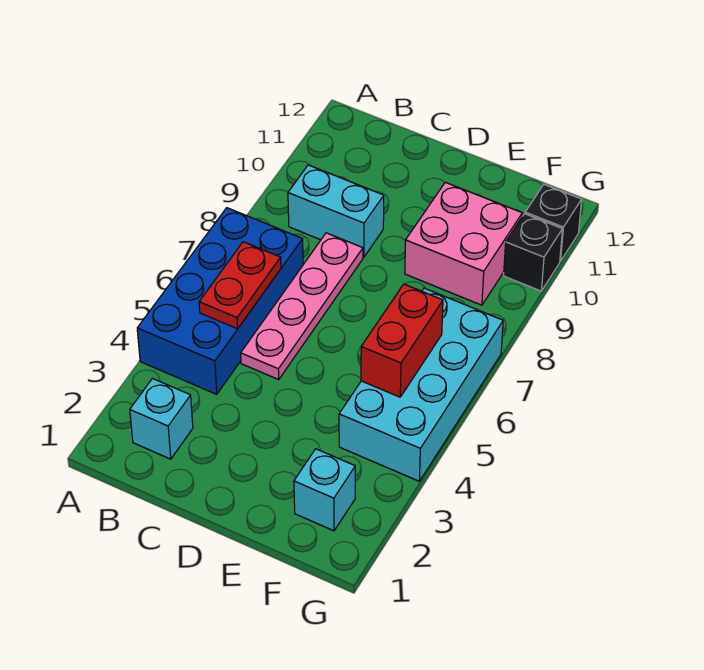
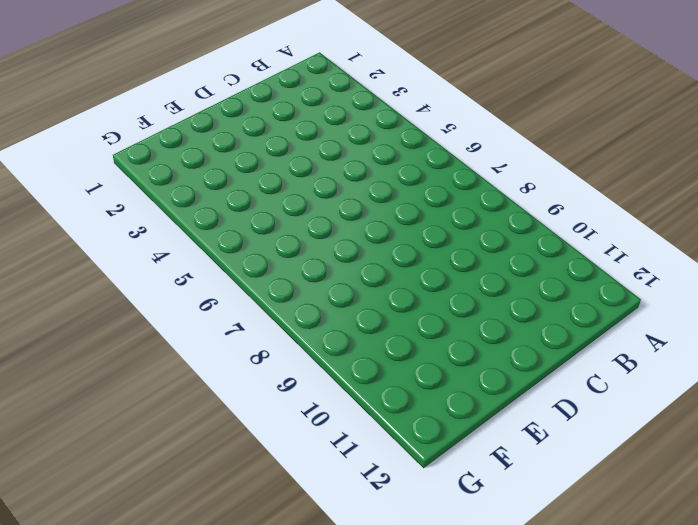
none -> blue brick A4:B7 level 1
none -> cyan brick B2 level 1

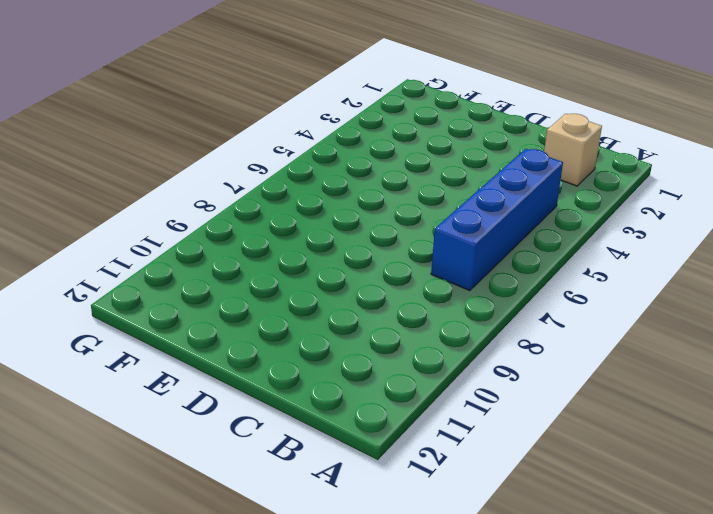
tan brick B2 level 1 -> cyan brick B2 level 1
blue brick B4:B7 level 1 -> blue brick A4:B7 level 1
none -> cyan brick B9:C9 level 1
none -> pink plate C5:C8 level 1

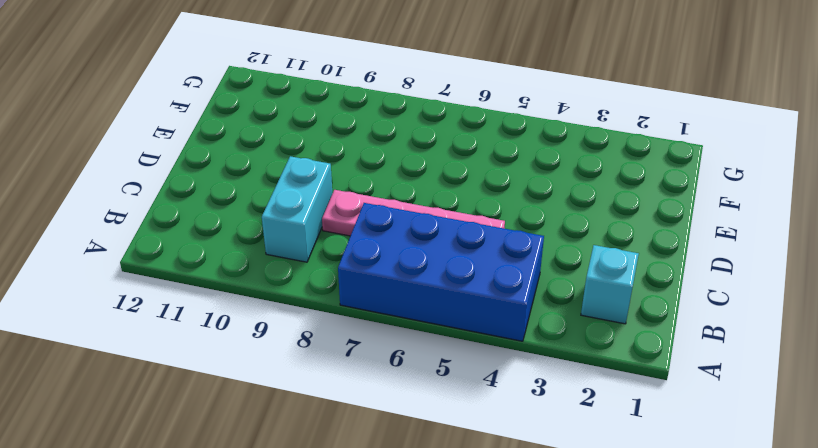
none -> pink brick E9:F10 level 1
none -> cyan brick F2 level 1

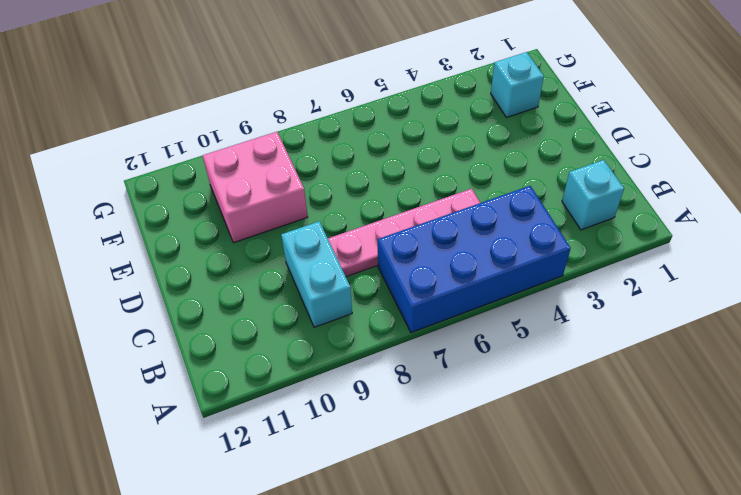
none -> cyan brick F4:G7 level 1
none -> black brick G10 level 1

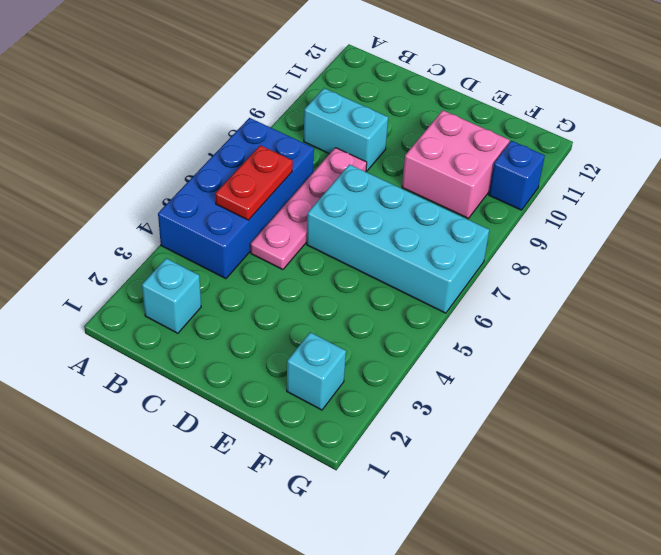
cyan brick D6:G7 level 1 -> cyan brick F4:G7 level 1
blue brick G10 level 1 -> black brick G10 level 1
none -> black brick G11 level 1
none -> red brick F5:F6 level 2

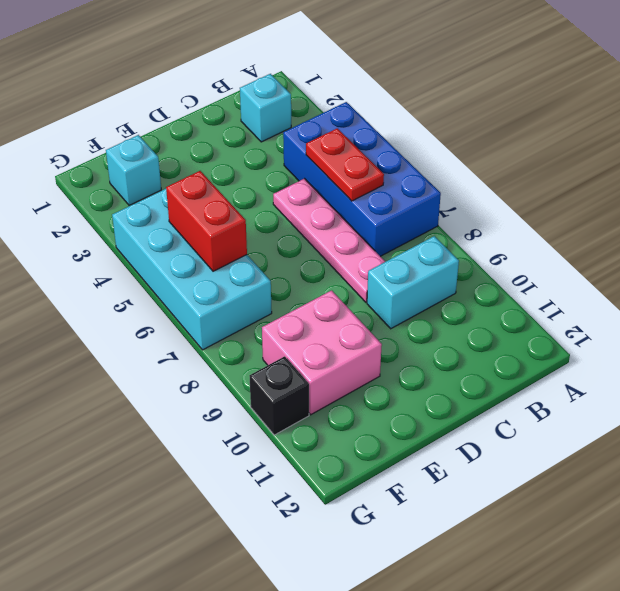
none -> black brick G11 level 1

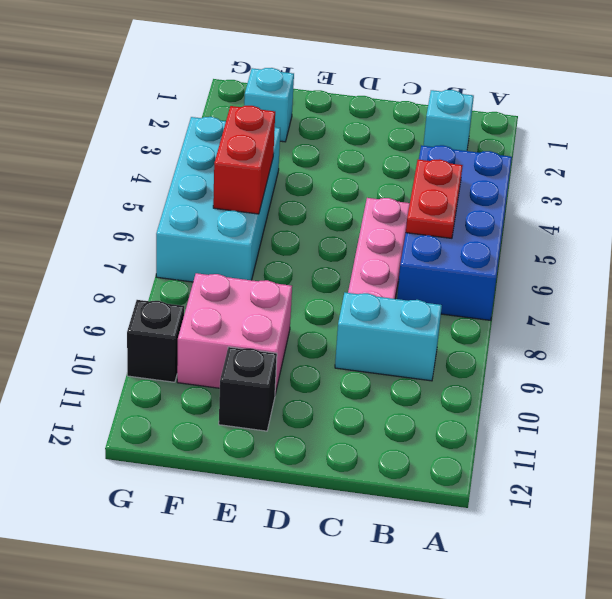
black brick E11 level 1 -> black brick G11 level 1

